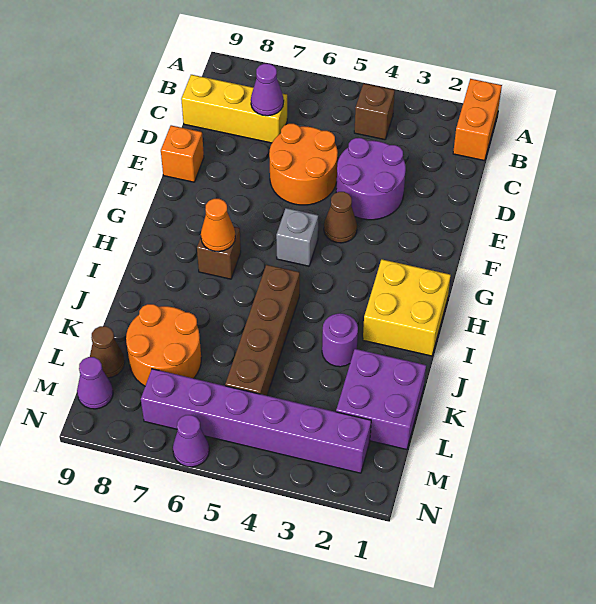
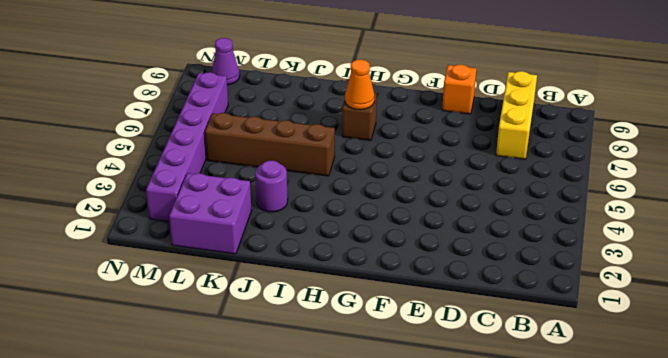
none -> orange brick A1:B1 level 1
none -> brown brick B4 level 1
none -> purple round brick D3:E4 level 1

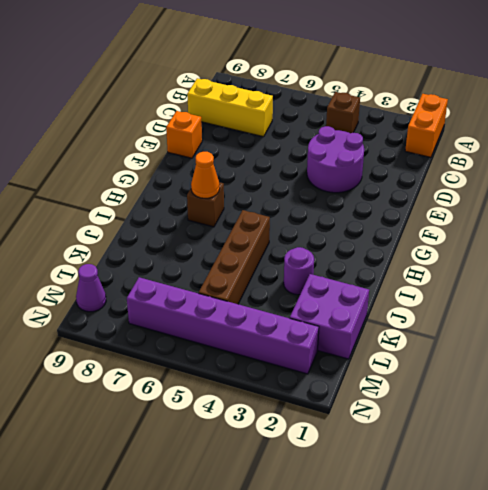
none -> orange round brick D5:E6 level 1
none -> brown cone F4 level 1
none -> grey brick G5 level 1

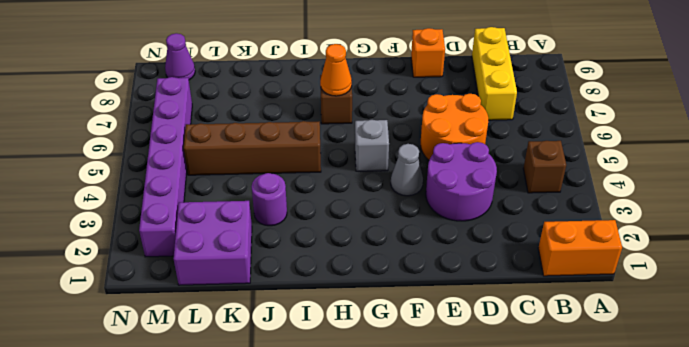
grey cone F4 level 1 -> brown cone F4 level 1
none -> yellow brick H1:I2 level 1
none -> orange round brick K7:L8 level 1
none -> brown cone L9 level 1

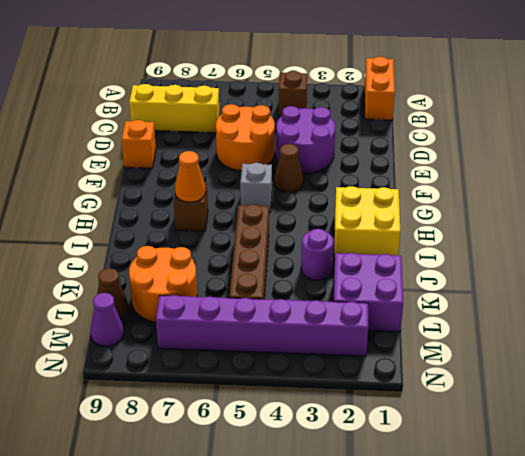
none -> purple cone N6 level 1
none -> purple cone C7 level 2

